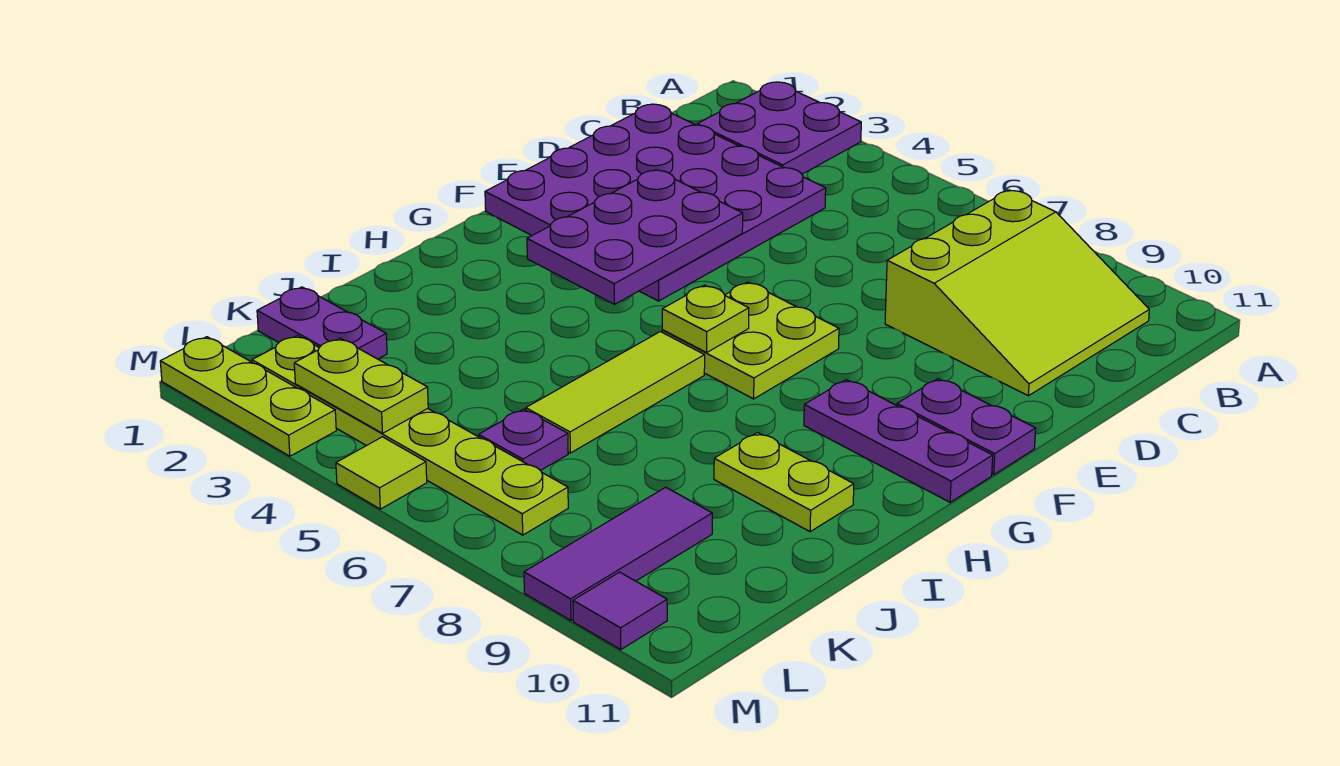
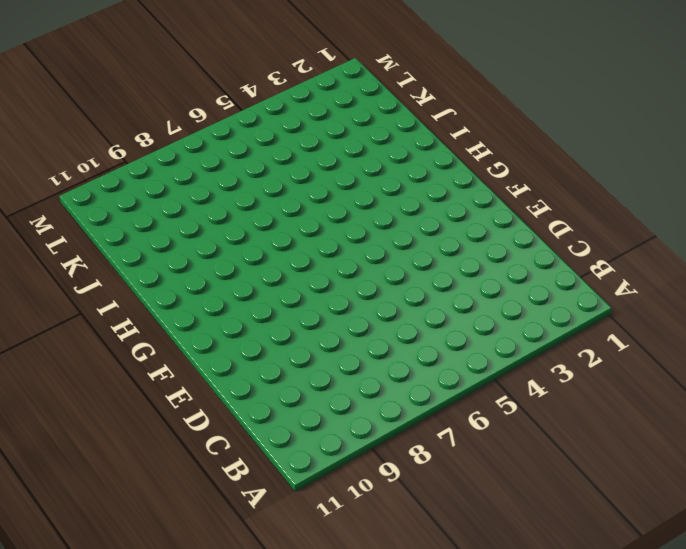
none -> purple plate A2:B3 level 1
none -> lime slope B8:D10 level 1 top 8
none -> purple plate C1:F4 level 1

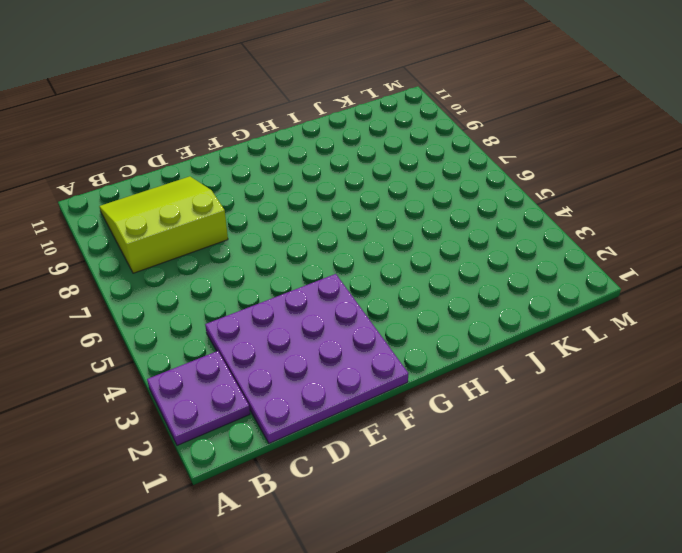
none -> lime plate F6:G7 level 1
none -> purple plate F10:F11 level 1
none -> purple plate G9:G11 level 1

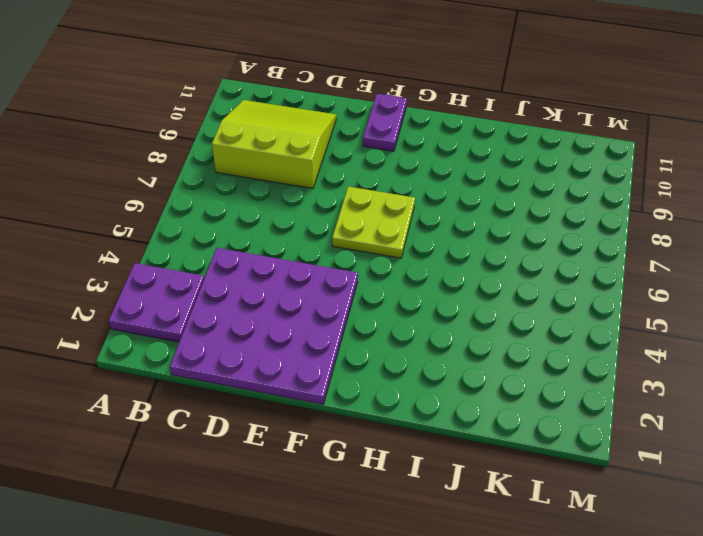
none -> purple plate G9:G11 level 1
none -> lime tile H6:J6 level 1
none -> lime plate I9:I10 level 1

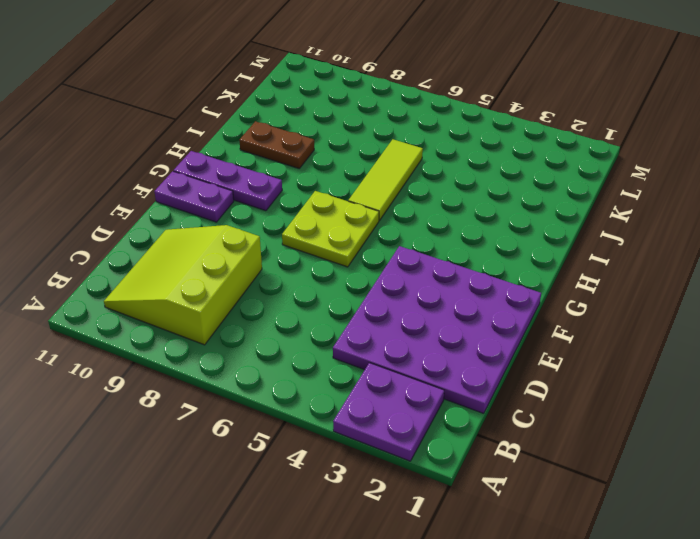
brown plate I9:I10 level 1 -> lime plate I9:I10 level 1
none -> purple plate K1:K2 level 1
none -> purple plate K6 level 1
none -> purple tile K9:M9 level 1

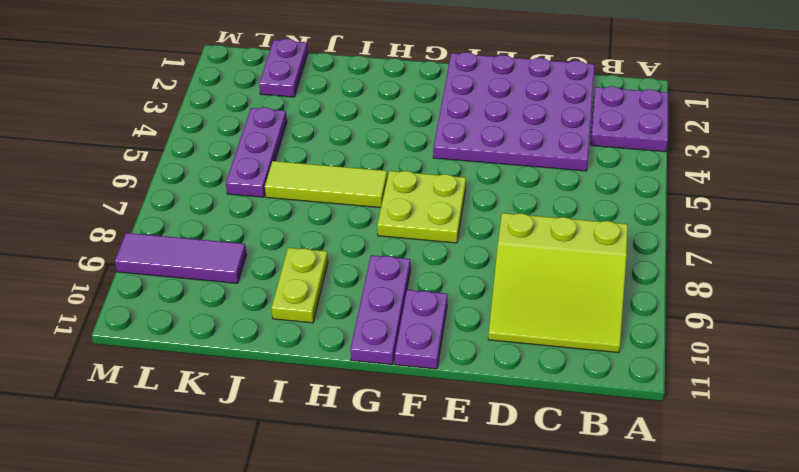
purple plate K4:K6 level 1 -> purple plate K6 level 1
none -> lime plate L2:L7 level 1
none -> lime plate M1:M3 level 1
none -> lime tile M5 level 1

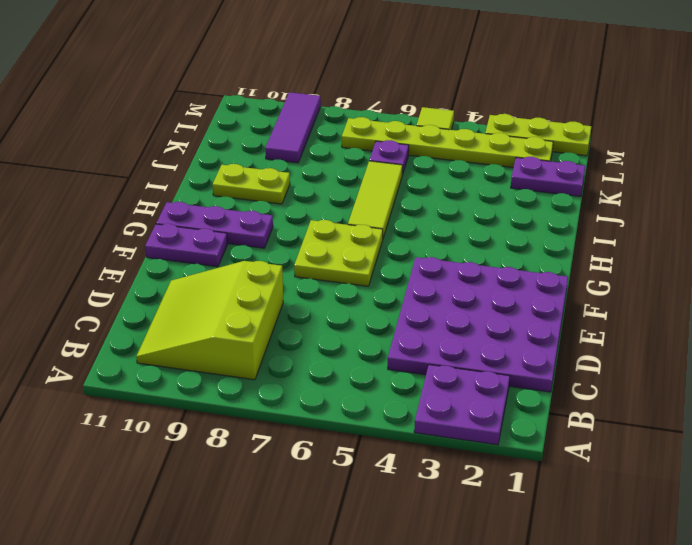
none -> purple tile M10 level 1
none -> purple plate E3:G4 level 2
none -> lime plate G6 level 2

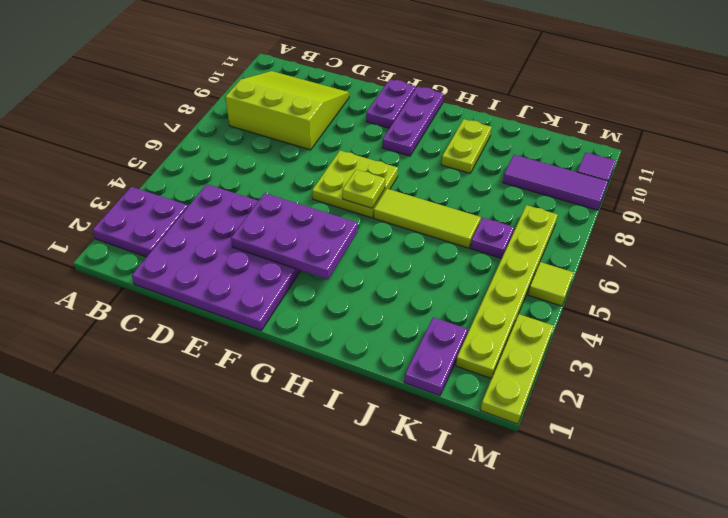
none -> lime plate L3:L4 level 2

